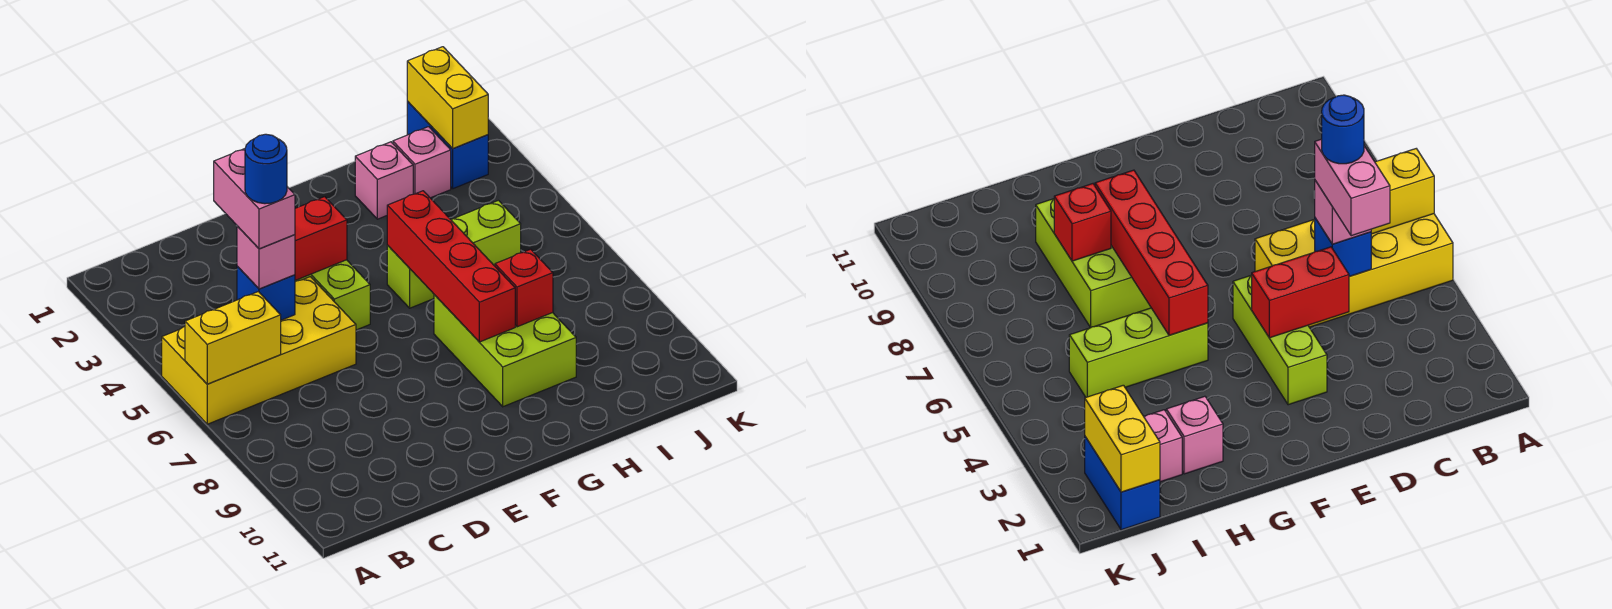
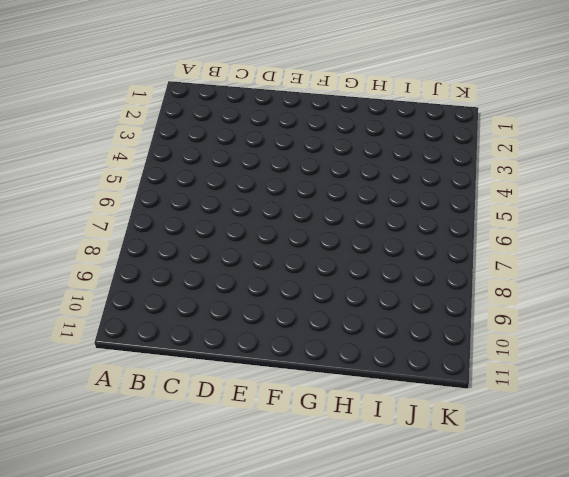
none -> yellow brick A5:D6 level 1
none -> lime brick E3:E5 level 1
none -> lime brick G5:I5 level 1

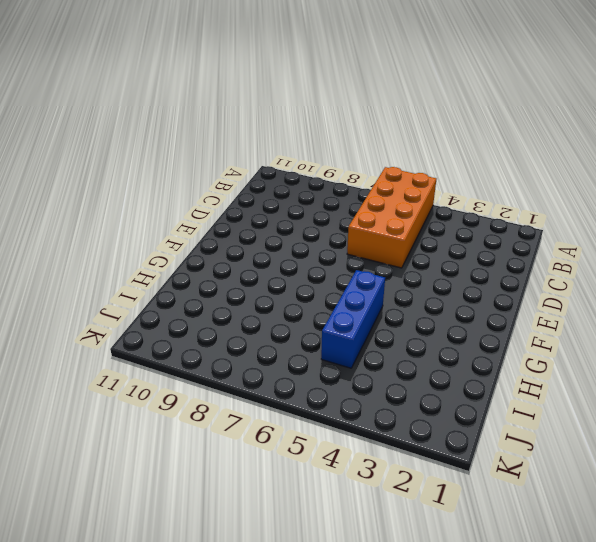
orange brick A5:D6 level 1 -> yellow brick A5:D6 level 1
blue brick G5:I5 level 1 -> lime brick G5:I5 level 1
none -> lime brick E3:E5 level 1
none -> lime brick G7:H9 level 1
none -> pink brick H2 level 1

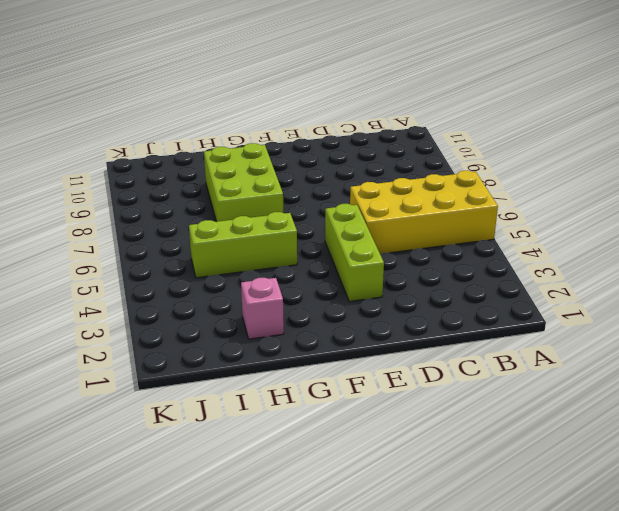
none -> pink brick I2 level 1
none -> blue brick J1:J2 level 1
none -> yellow brick A6:B6 level 2

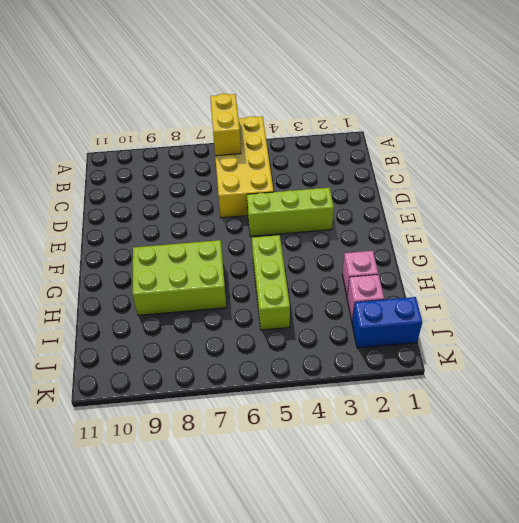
none -> blue brick C5 level 2
none -> red brick D4:E4 level 2
none -> red brick G5:G8 level 2

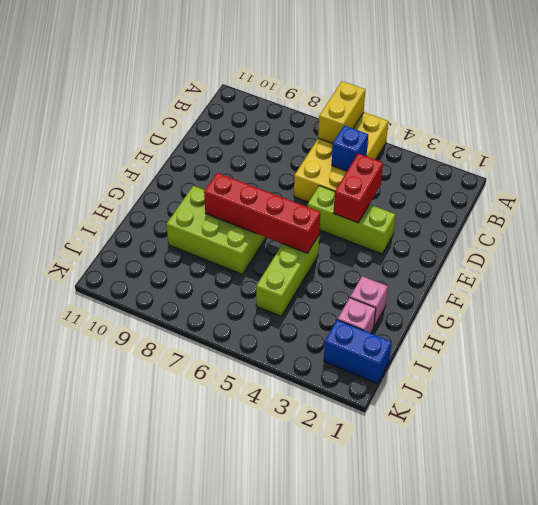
none -> red brick H8 level 2
none -> yellow brick J1:J2 level 2
none -> pink brick C5 level 3

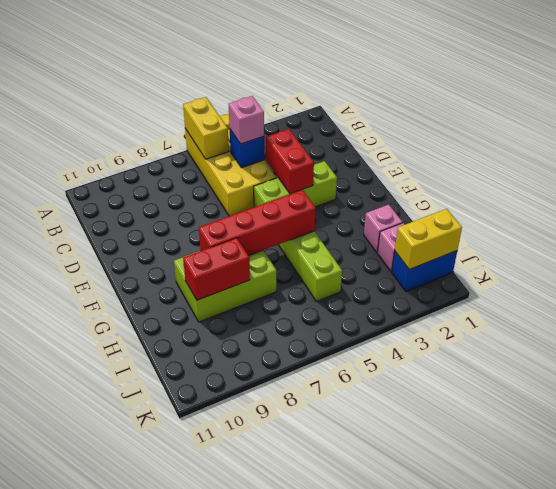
red brick H8:H9 level 2 -> red brick H8 level 2
none -> pink brick C4:C5 level 4
none -> blue round brick C5 level 5

